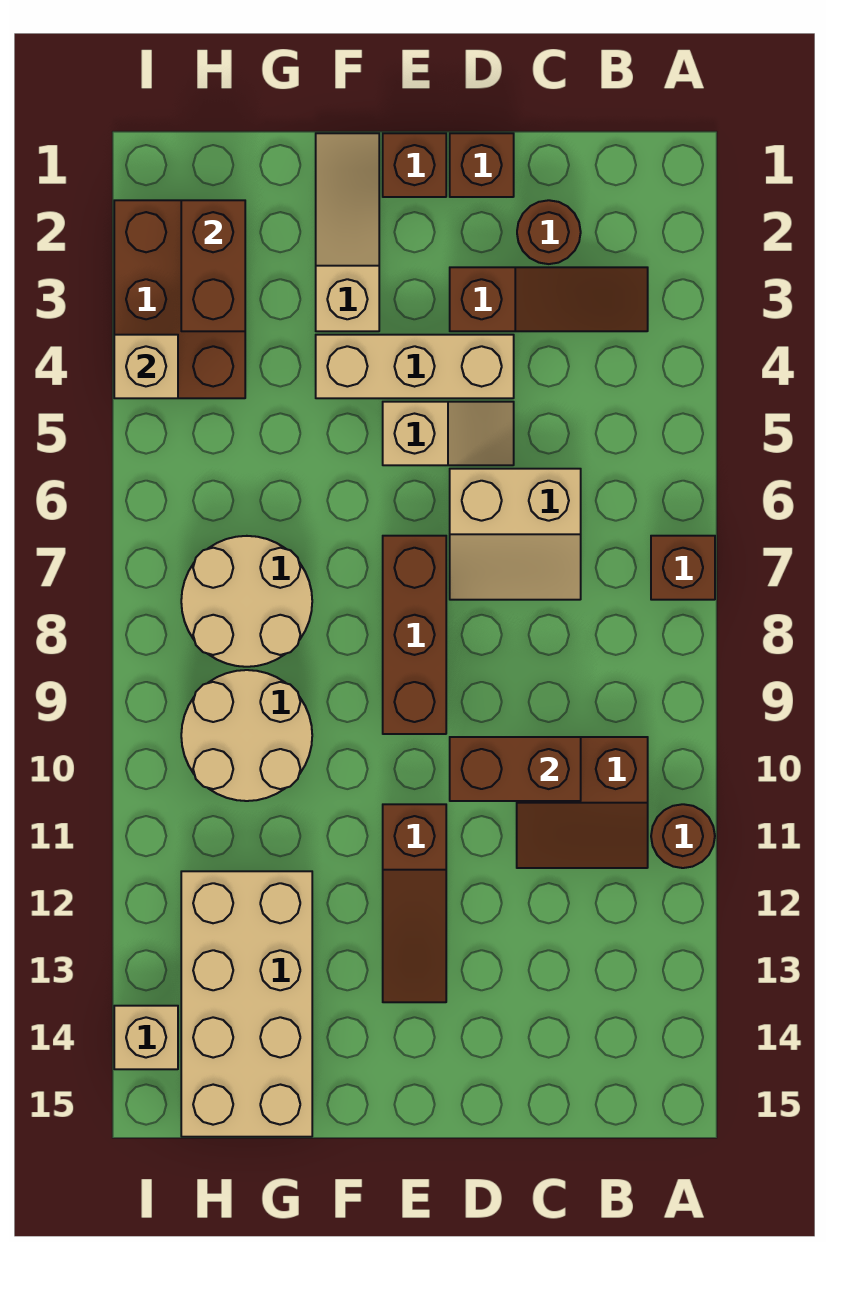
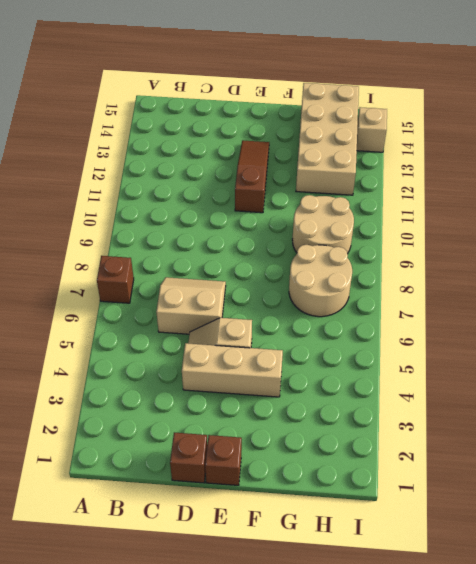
none -> brown round brick A11 level 1
none -> brown slope B3:D3 level 1 top D
none -> brown slope B10:C11 level 1 top 10

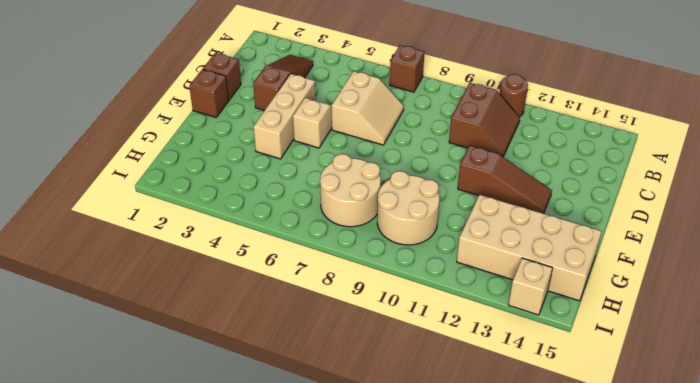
none -> brown round brick C2 level 1
none -> brown brick E7:E9 level 1
none -> tan slope F1:F3 level 1 top 3

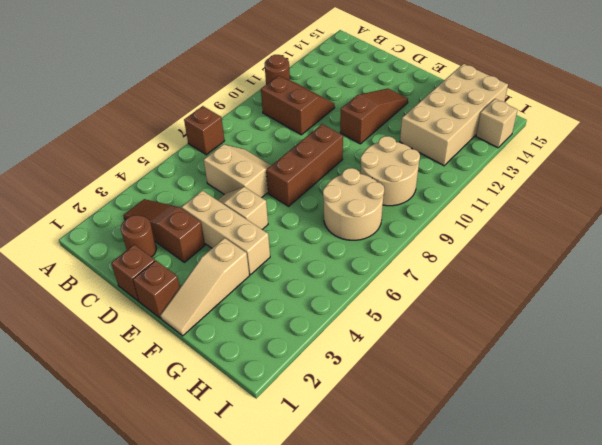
none -> brown brick H2:I4 level 1
none -> brown brick C10:D10 level 2
none -> brown brick H2:H3 level 2

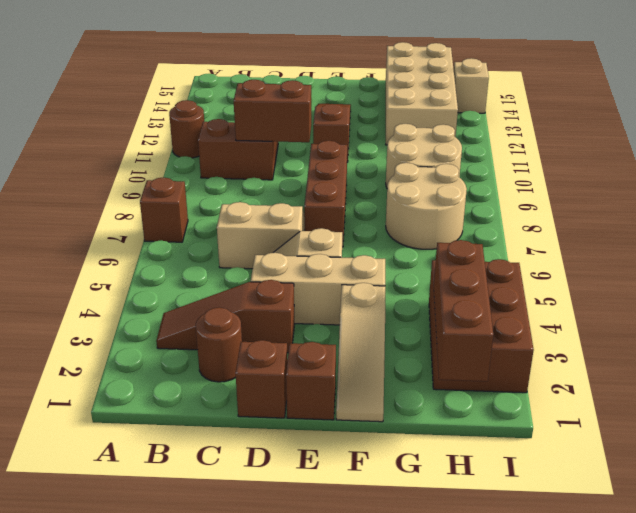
brown brick H1:H3 level 2 -> brown brick H2:H3 level 2
none -> tan brick I4 level 2

